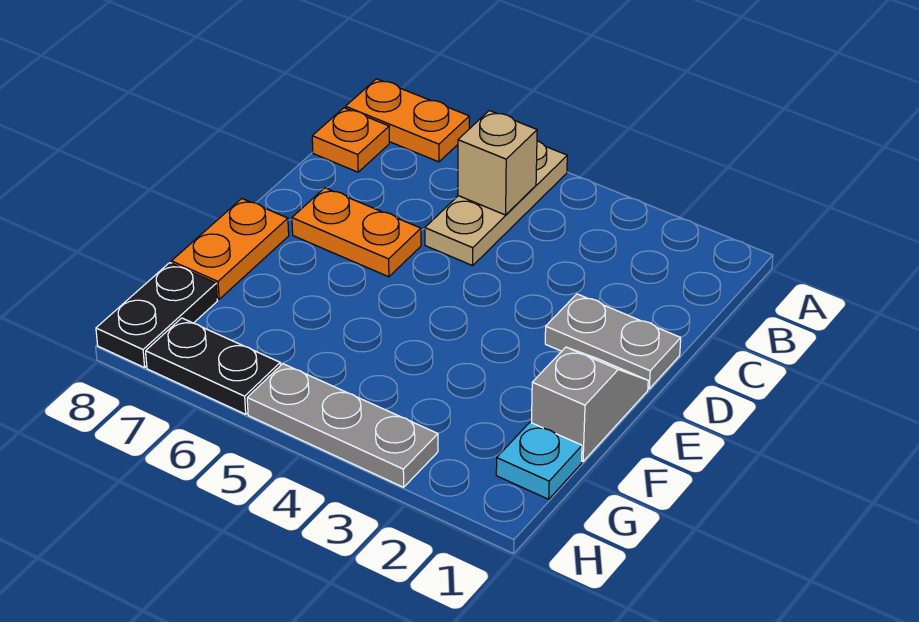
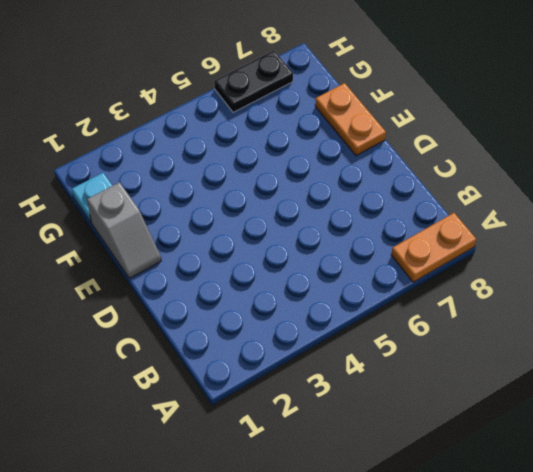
none -> tan plate A5:C5 level 1
none -> orange plate B8 level 1
none -> grey plate D1:D2 level 1

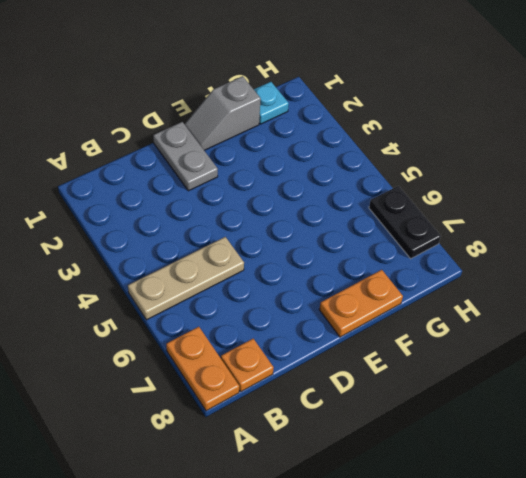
none -> orange plate D6:D7 level 1
none -> black plate G8:H8 level 1
none -> grey plate H3:H5 level 1

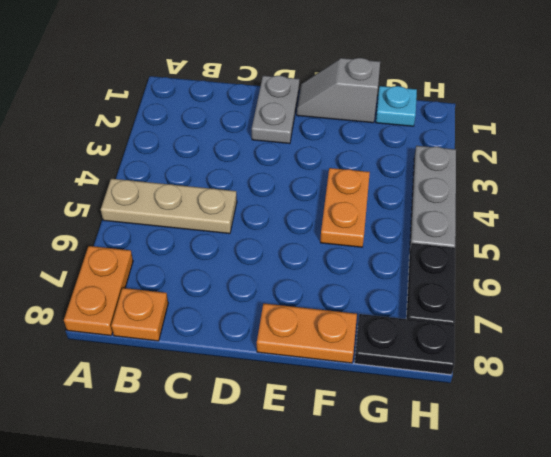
orange plate F4:F5 level 1 -> orange plate D6:D7 level 1
none -> tan brick B5 level 2

